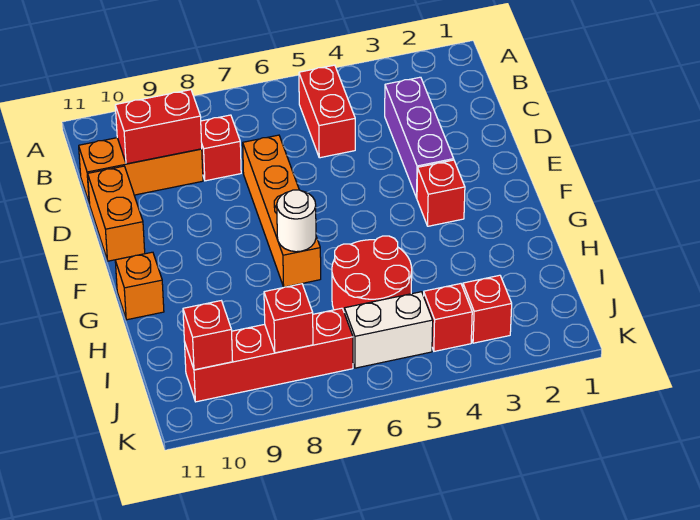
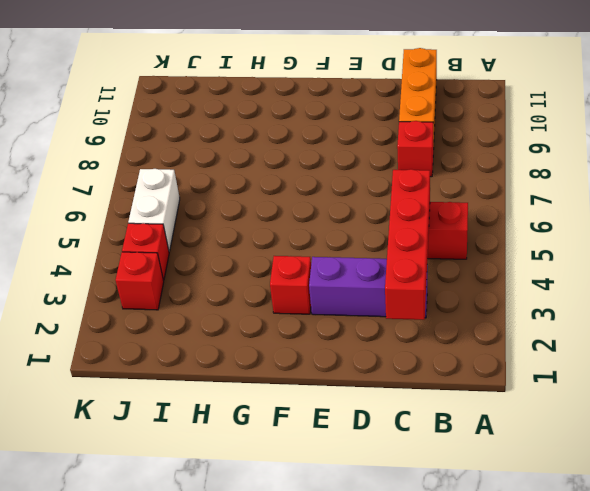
red brick C2:C5 level 2 -> red brick J7:J10 level 1
none -> orange brick D7:G7 level 1
none -> orange brick D11:E11 level 1
none -> orange brick G11 level 1

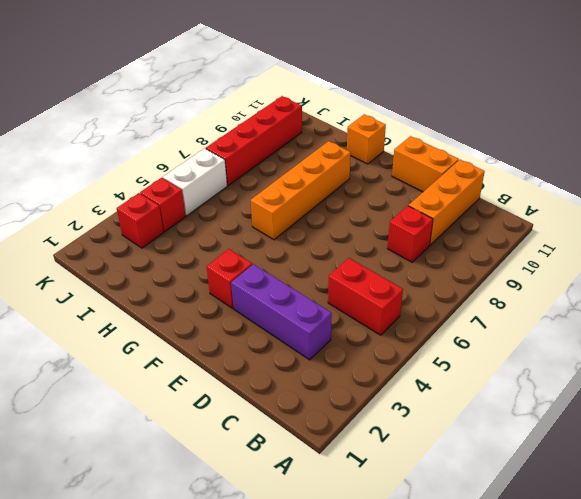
orange brick G6:G9 level 1 -> orange brick D7:G7 level 1
none -> red round brick H5:I6 level 1
none -> red brick C9:C10 level 2
none -> white round brick G7 level 2

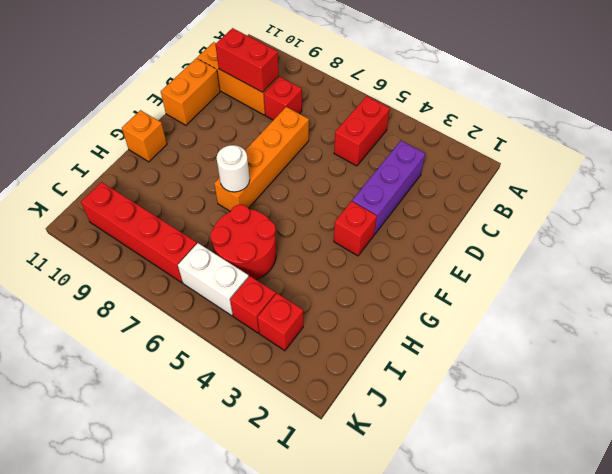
none -> red brick J8 level 2
none -> red brick J10 level 2

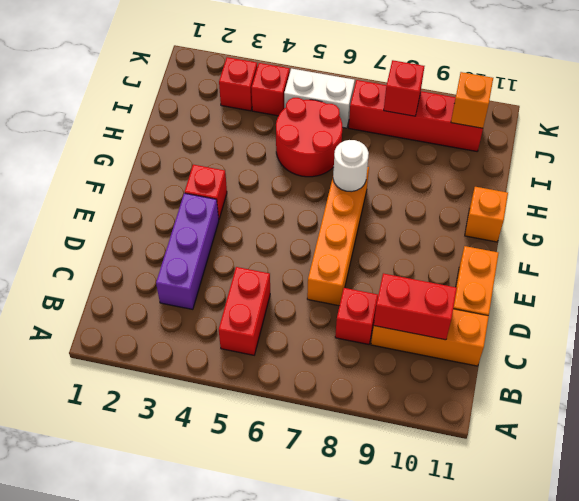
orange brick J10 level 2 -> red brick J10 level 2

